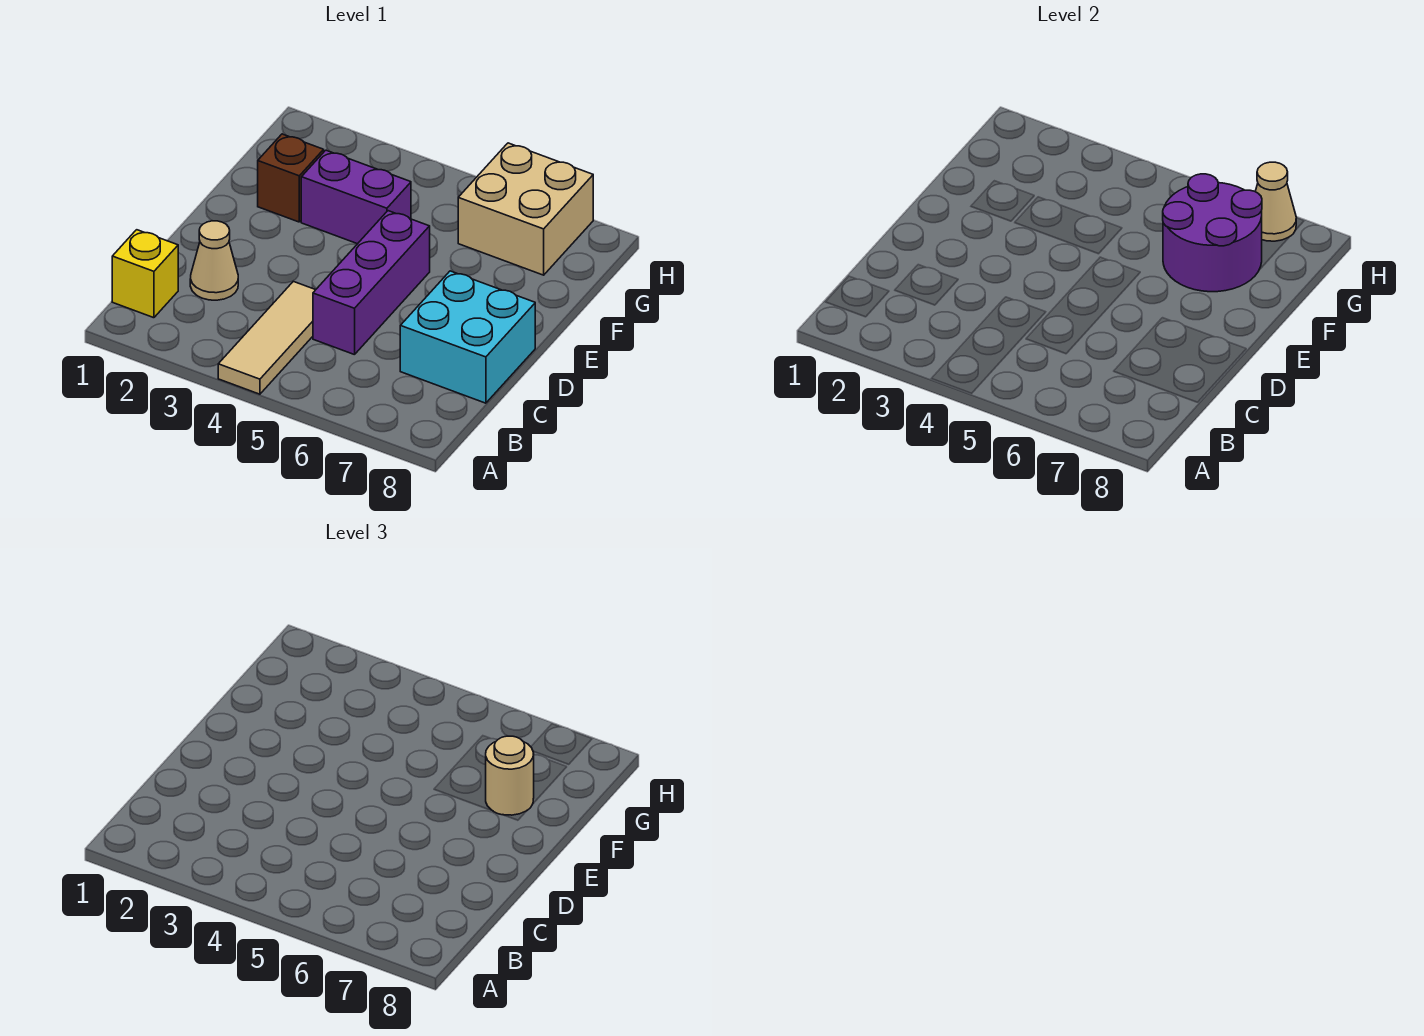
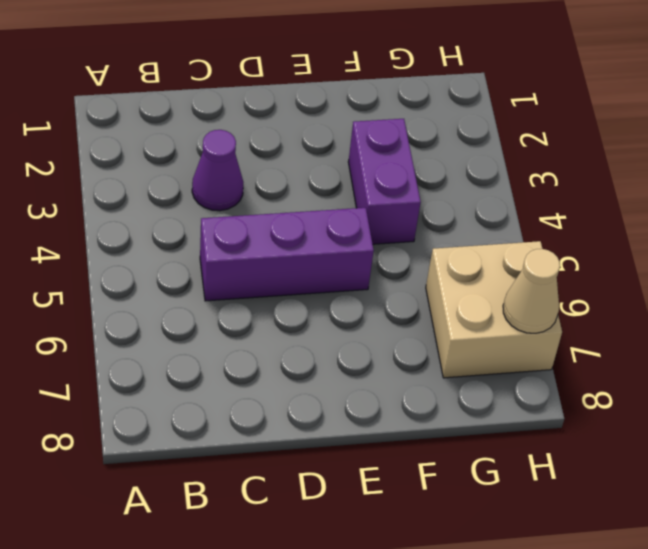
purple cone C3 level 1 -> none
none -> tan tile A4:C4 level 1
none -> yellow brick B1 level 1

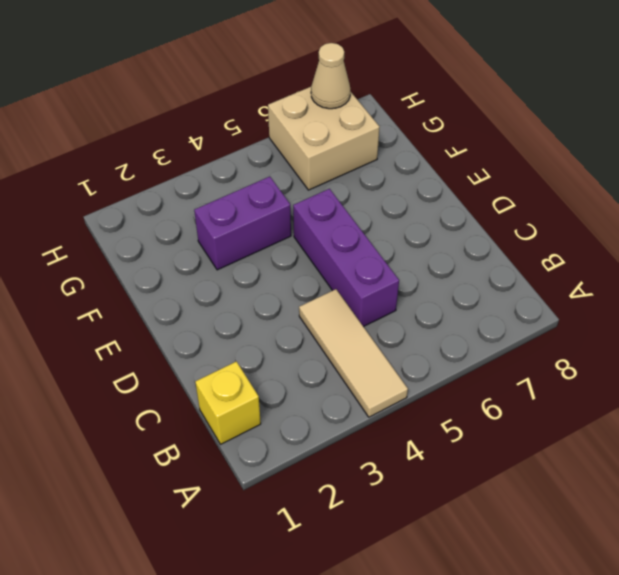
none -> tan cone C2 level 1
none -> cyan brick C7:D8 level 1

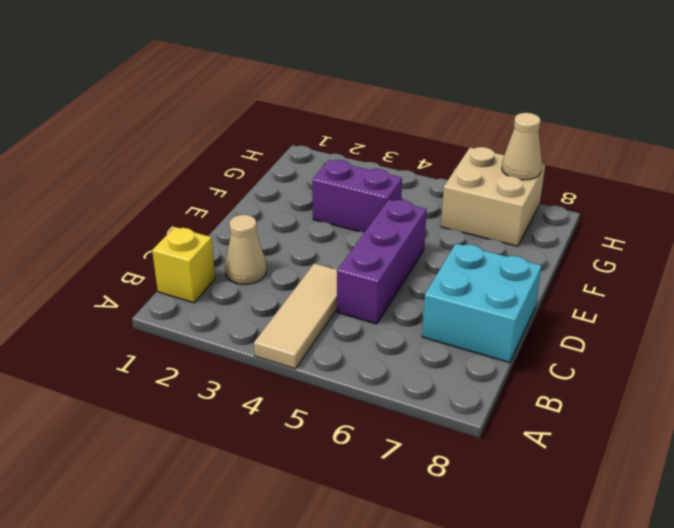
none -> brown brick F2 level 1
none -> purple round brick F6:G7 level 2

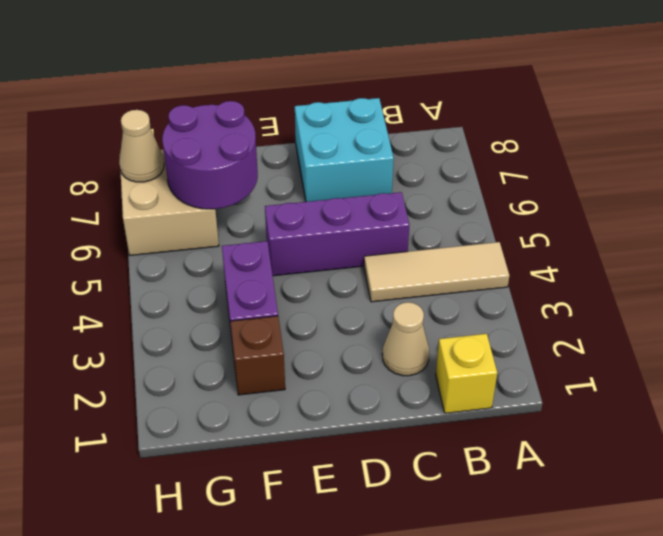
none -> tan round brick F7 level 3

